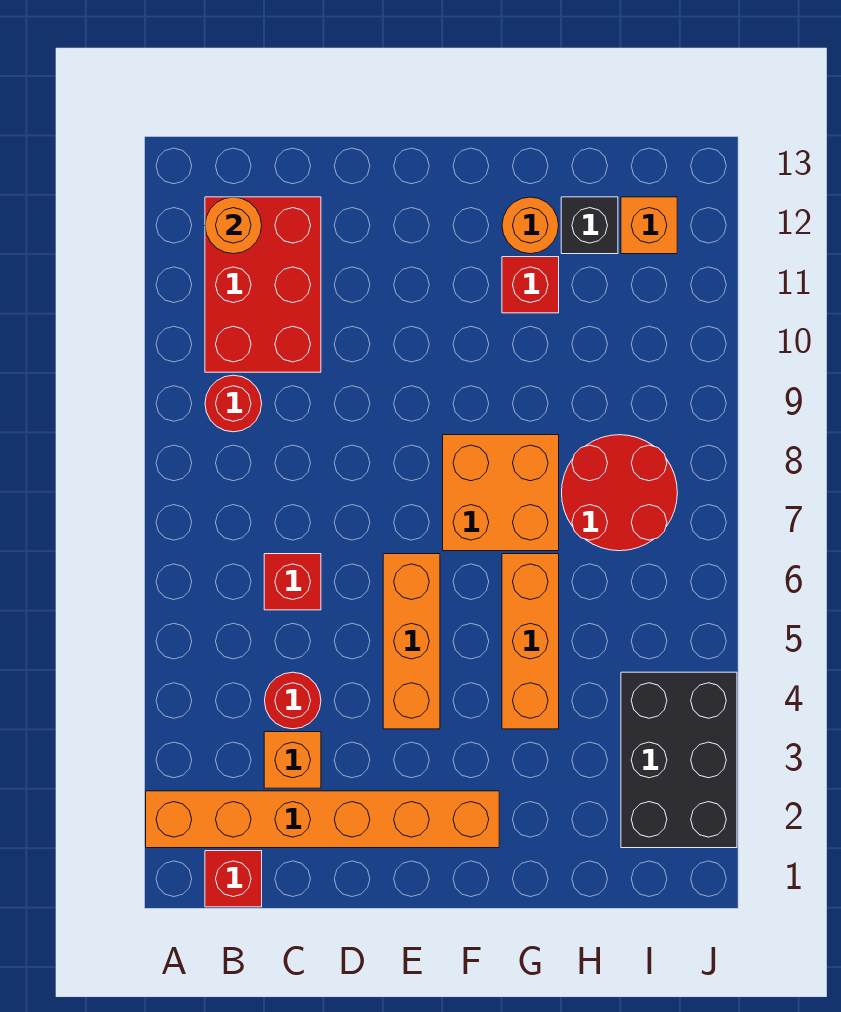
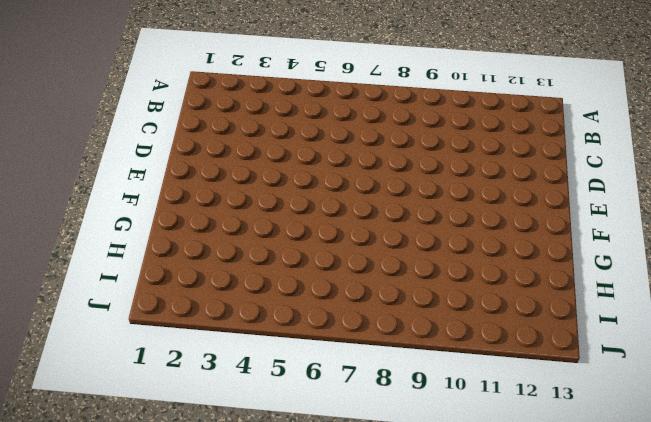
none -> orange brick A2:F2 level 1
none -> red brick B1 level 1
none -> red round brick B9 level 1

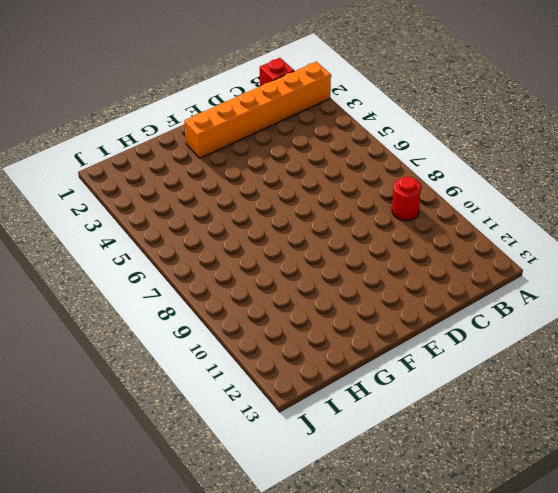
none -> red brick B10:C12 level 1
none -> orange brick C3 level 1
none -> red round brick C4 level 1

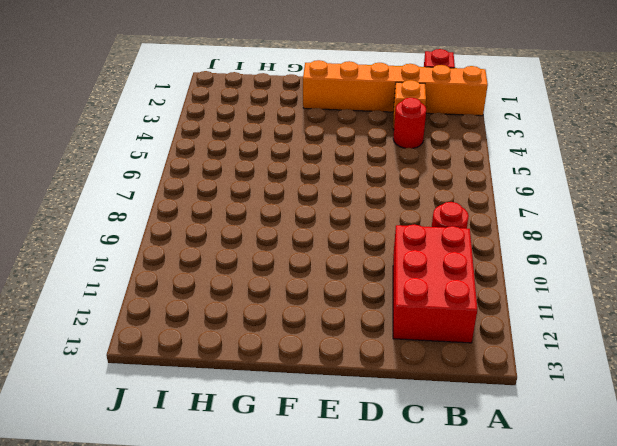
none -> red brick C6 level 1
none -> orange brick E4:E6 level 1
none -> orange brick F7:G8 level 1

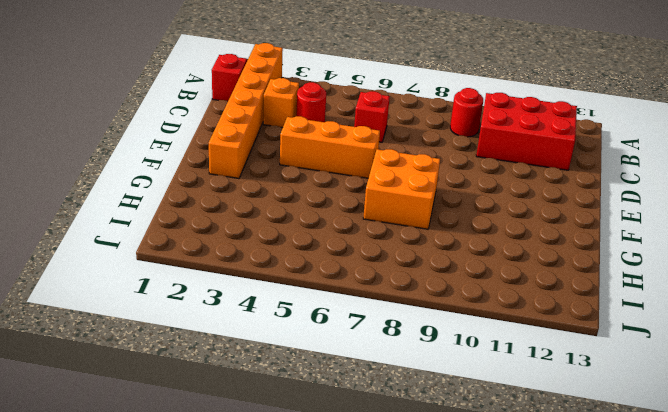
none -> orange brick G4:G6 level 1
none -> red brick G11 level 1
none -> orange round brick G12 level 1

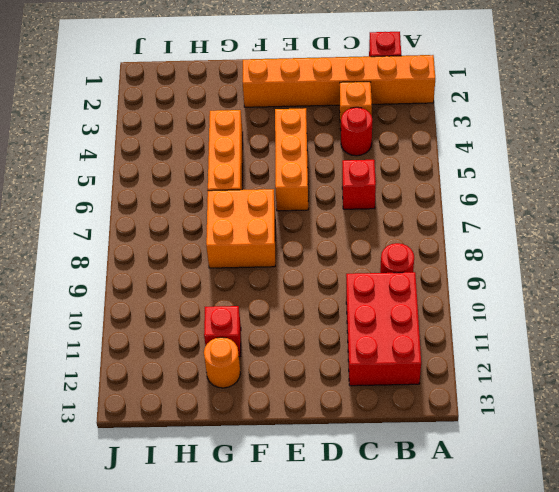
none -> red round brick H7:I8 level 1
none -> black brick H12 level 1
none -> black brick I2:J4 level 1

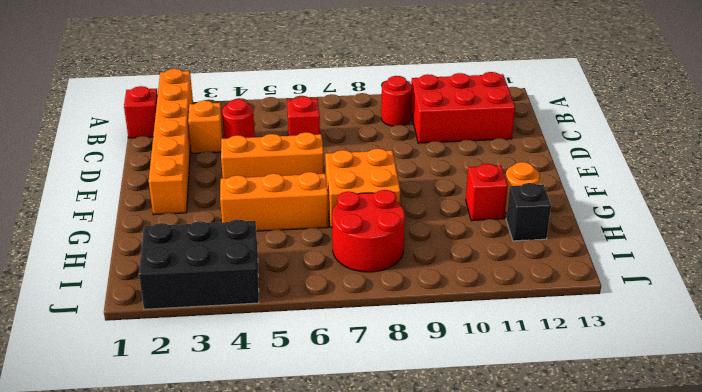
none -> orange brick I12 level 1
none -> orange round brick B12 level 2

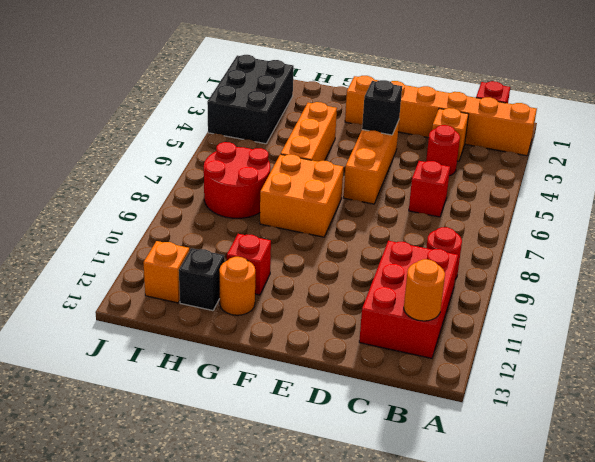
black brick E4 level 2 -> none

